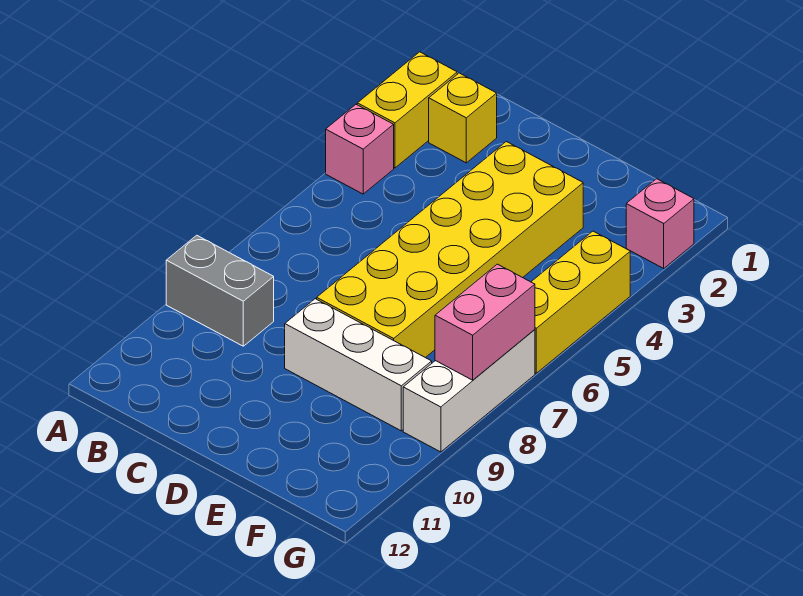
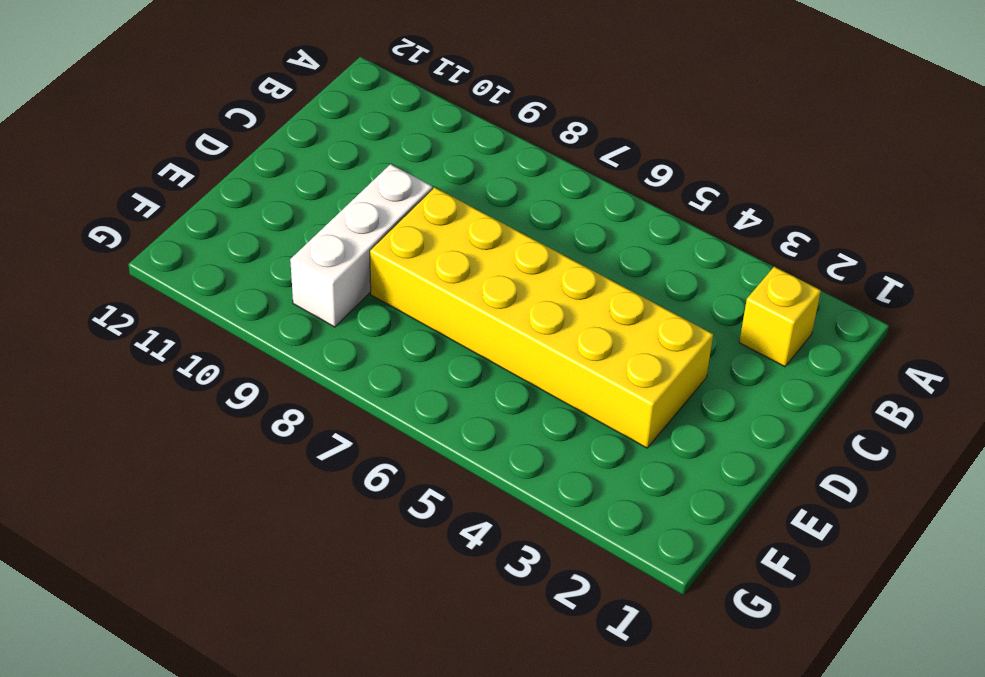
none -> yellow brick A2:A3 level 1
none -> pink brick A4 level 1

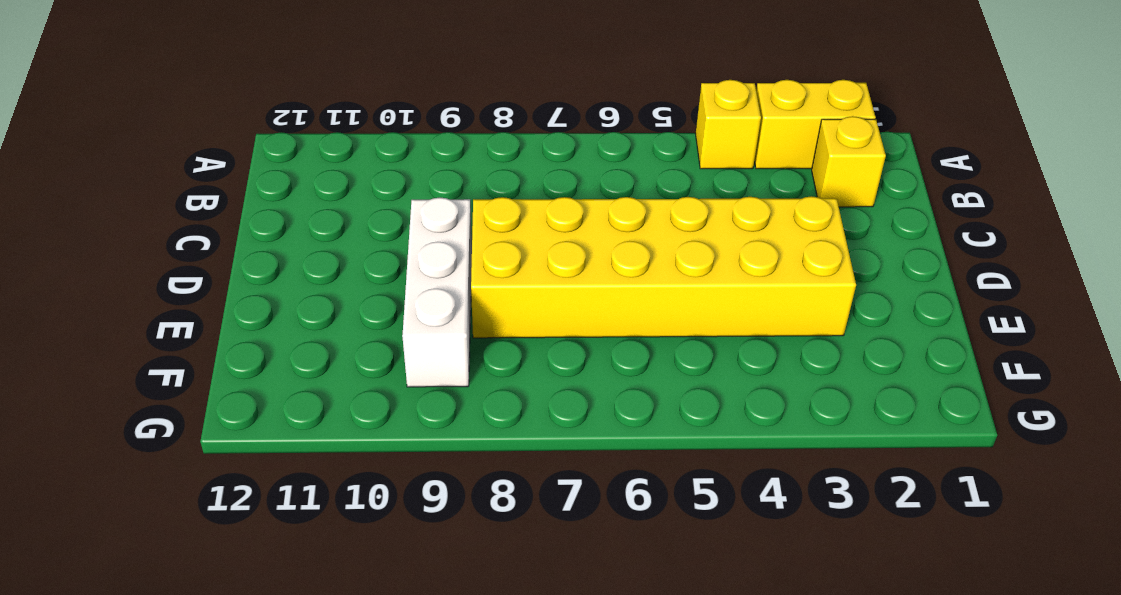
yellow brick A4 level 1 -> pink brick A4 level 1
none -> grey brick A9:B9 level 1
none -> pink brick G2 level 1

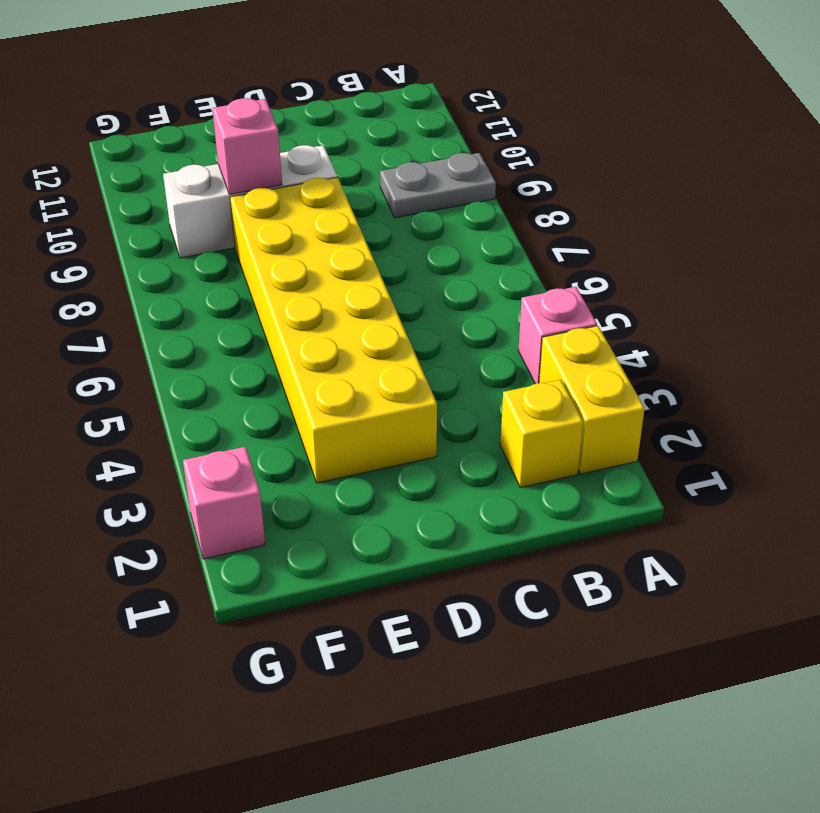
grey plate A9:B9 level 1 -> grey brick A9:B9 level 1
pink brick E9 level 2 -> none
none -> yellow brick G4:G6 level 1
none -> white brick G7:G9 level 1

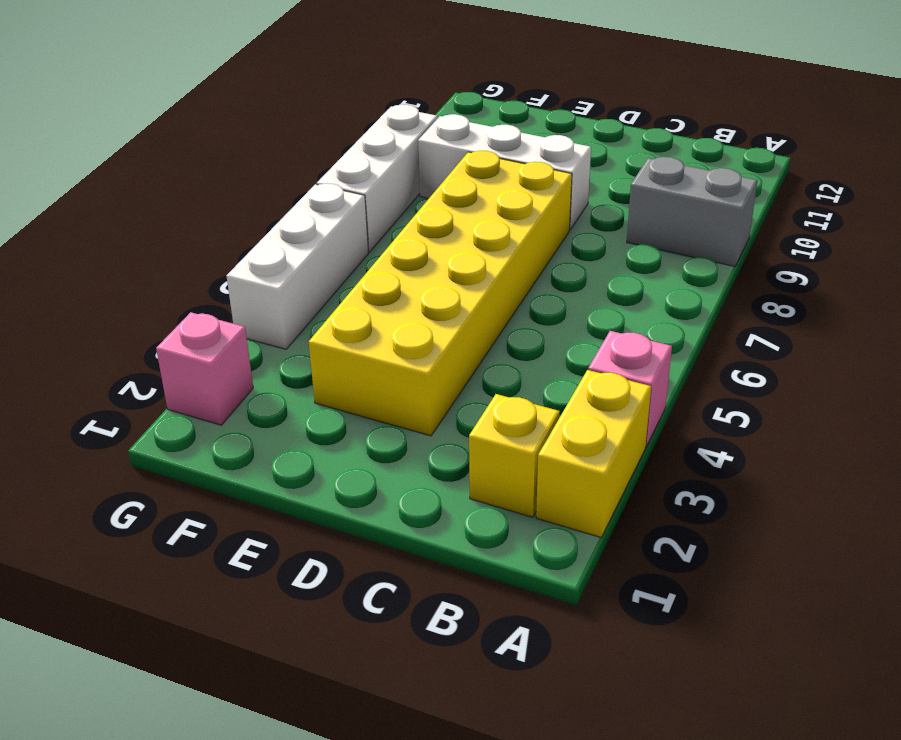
white brick G4:G6 level 1 -> yellow brick G4:G6 level 1
none -> pink brick G7:G8 level 2

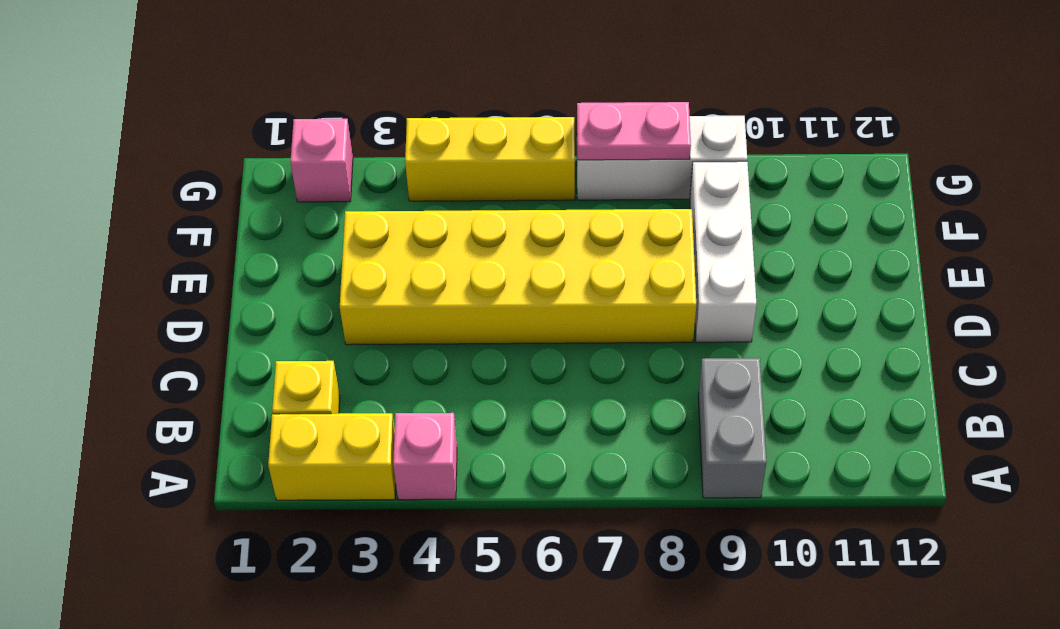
pink plate G7:G8 level 2 -> pink brick G7:G8 level 2

